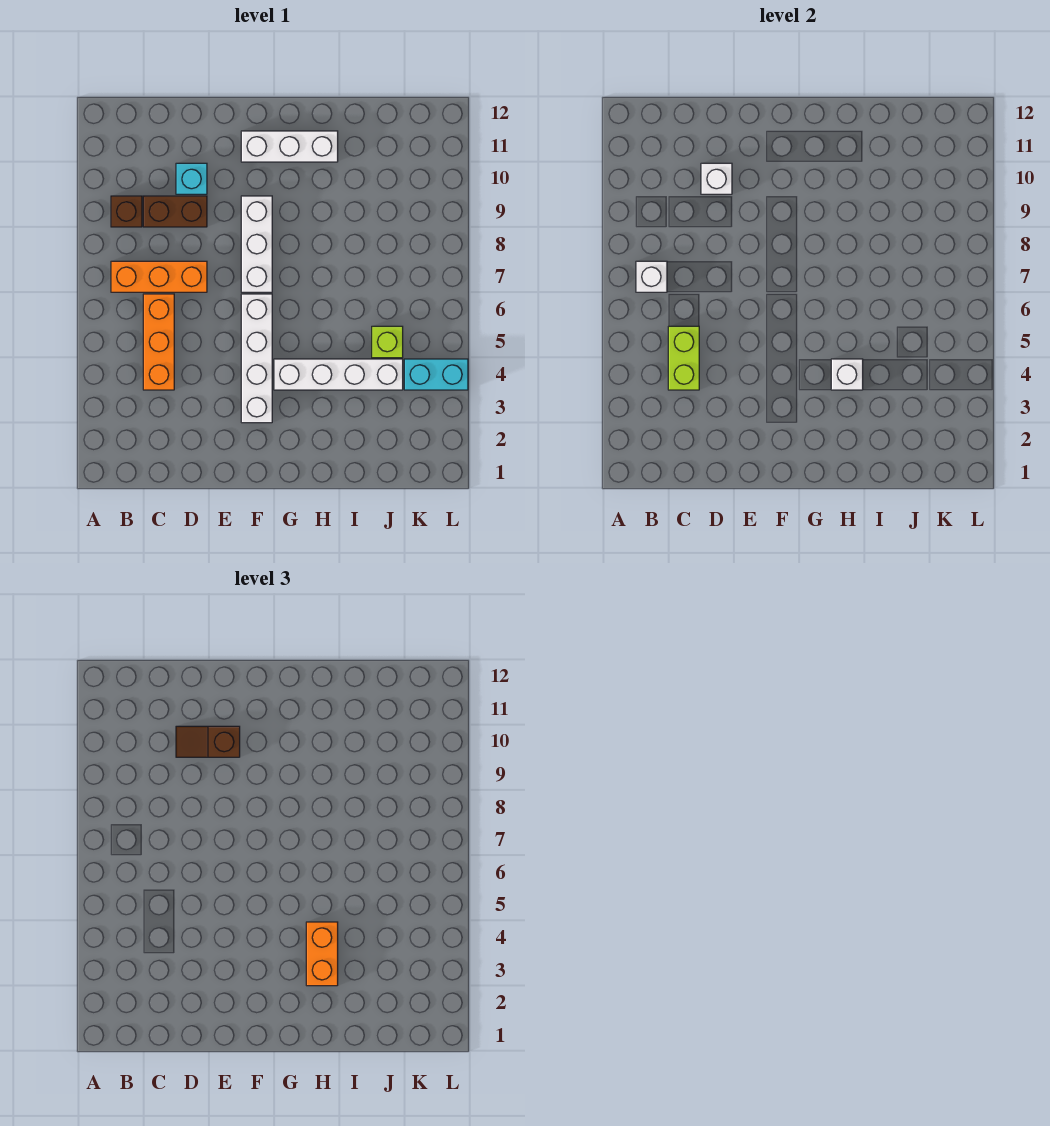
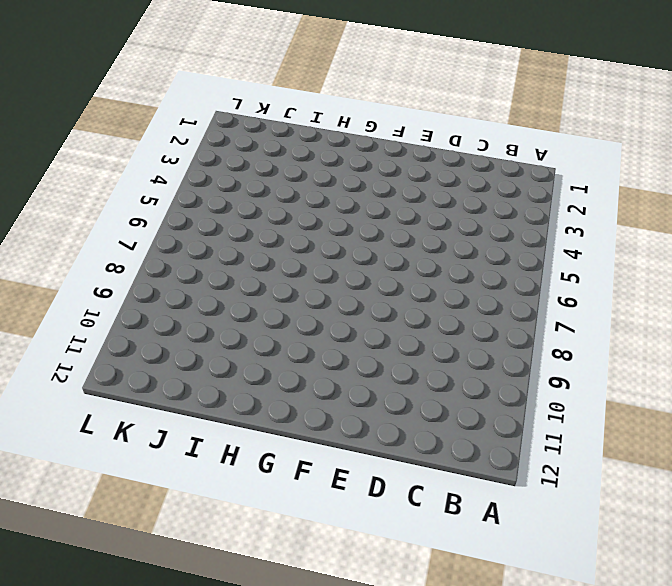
none -> orange brick B7:D7 level 1
none -> brown brick B9 level 1
none -> orange brick C4:C6 level 1

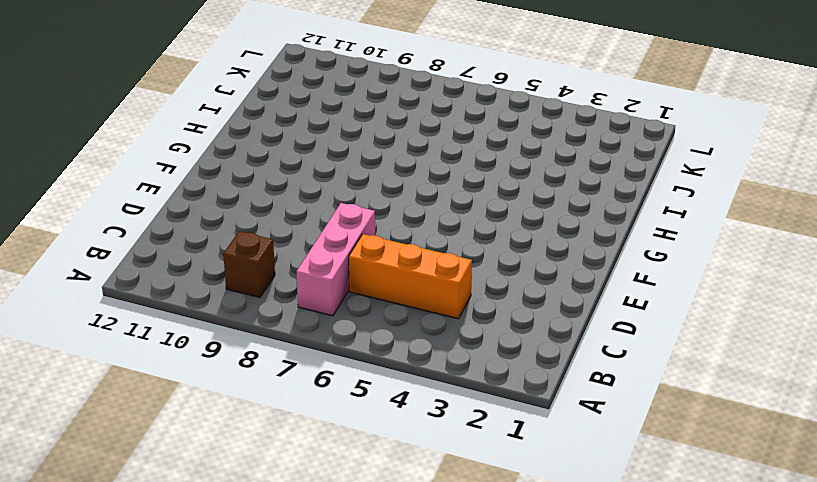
pink brick B7:D7 level 1 -> orange brick B7:D7 level 1
none -> brown brick C9:D9 level 1
none -> cyan brick D10 level 1
none -> white brick F3:F6 level 1

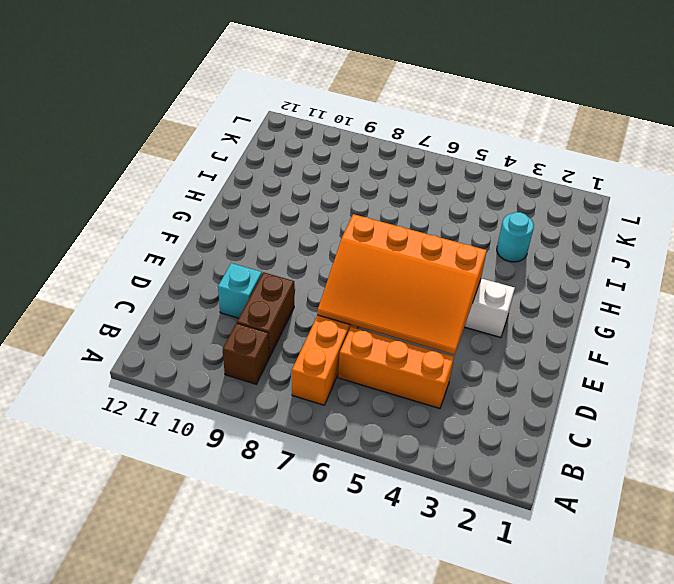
orange slope D4:F7 level 2 top F -> none
cyan round brick I3 level 1 -> none
none -> white brick F7:F9 level 1
none -> white brick F11:H11 level 1
none -> white brick G4:J4 level 1

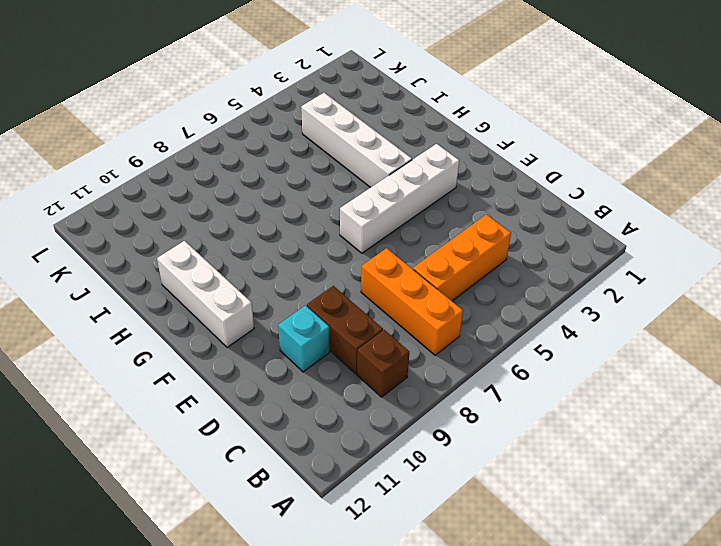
none -> white brick F7:F9 level 1
none -> lime brick J5 level 1
none -> cyan brick K4:L4 level 1

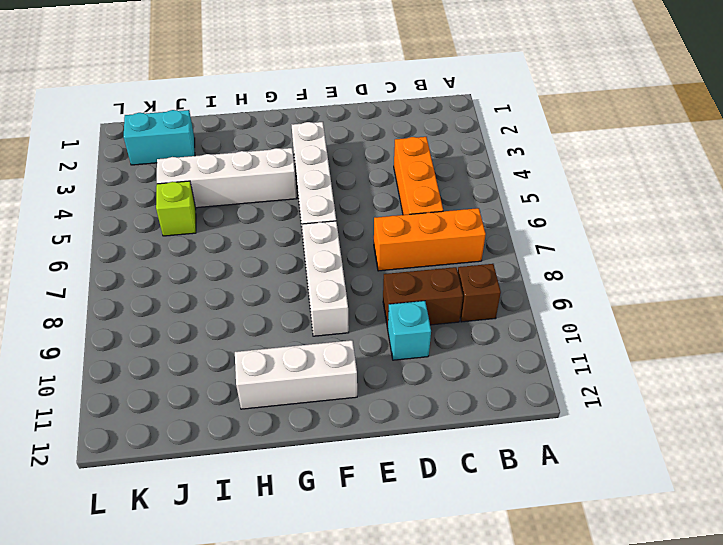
cyan brick J2:K2 level 1 -> cyan brick K4:L4 level 1
none -> white brick B7 level 2
none -> lime brick C4:C5 level 2
none -> white brick D10 level 2

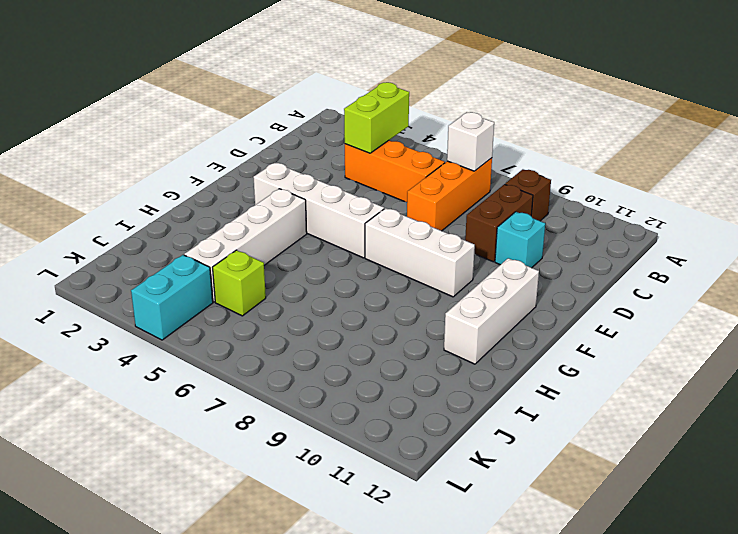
lime brick B4:C4 level 2 -> lime brick C4:C5 level 2
none -> white brick D10 level 2
none -> white brick H4 level 2
none -> brown slope D10:E10 level 3 top E

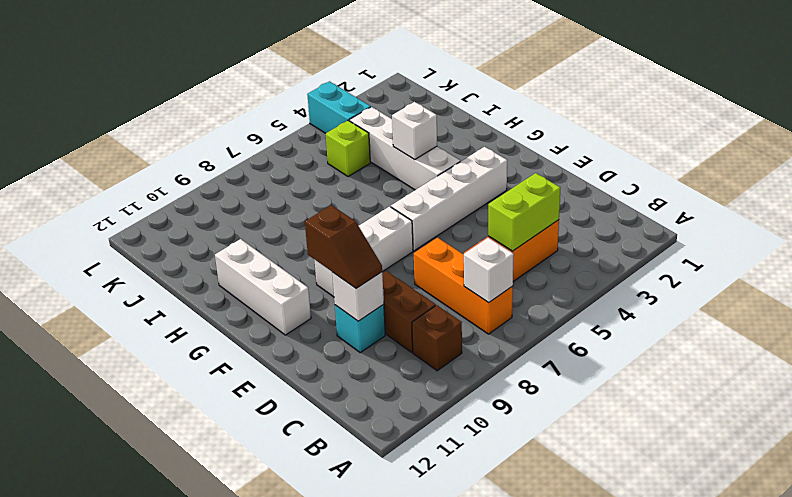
none -> orange brick H3:H4 level 3

